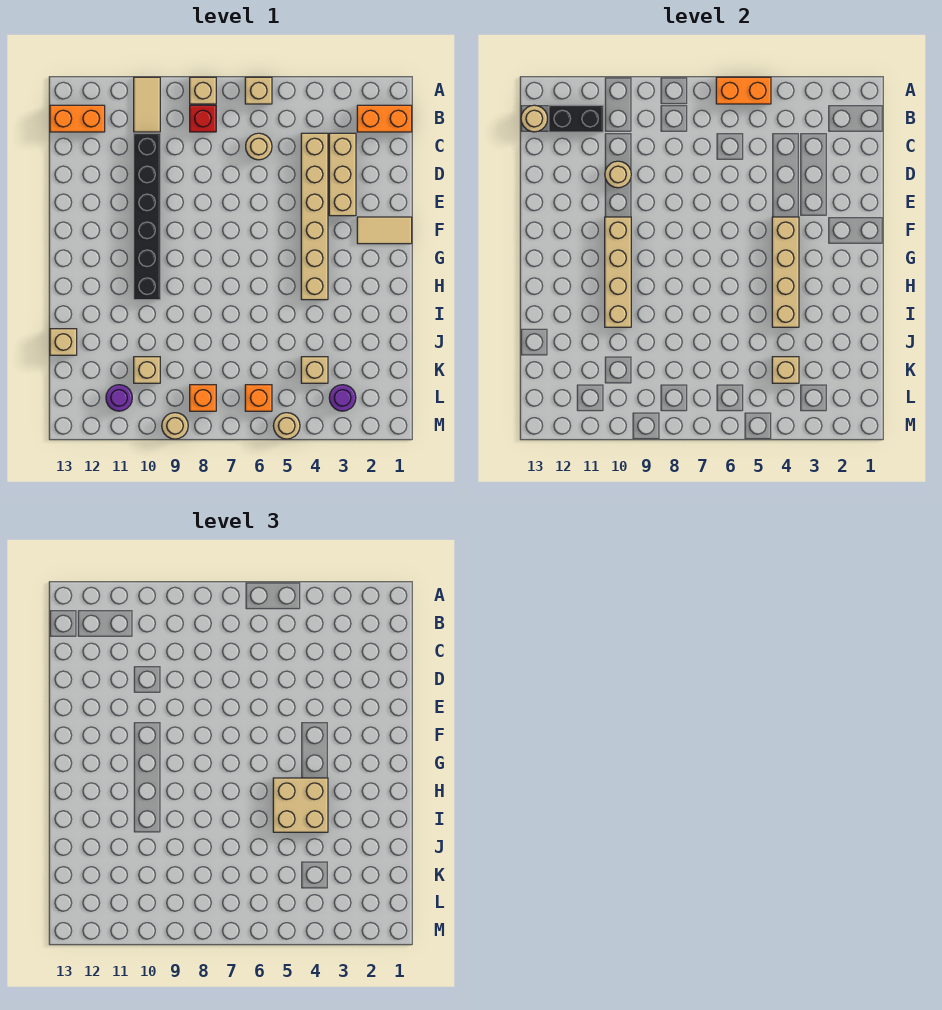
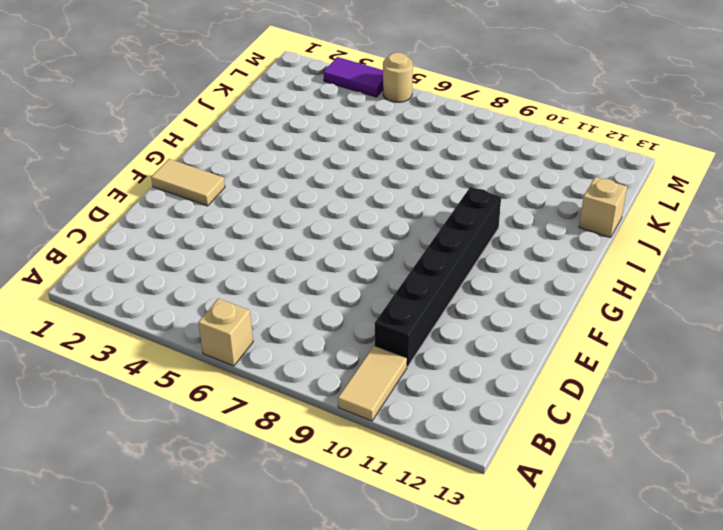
purple tile M3:M4 level 1 -> none
none -> tan brick A8 level 1
none -> orange brick B1:B2 level 1
none -> red brick B8 level 1

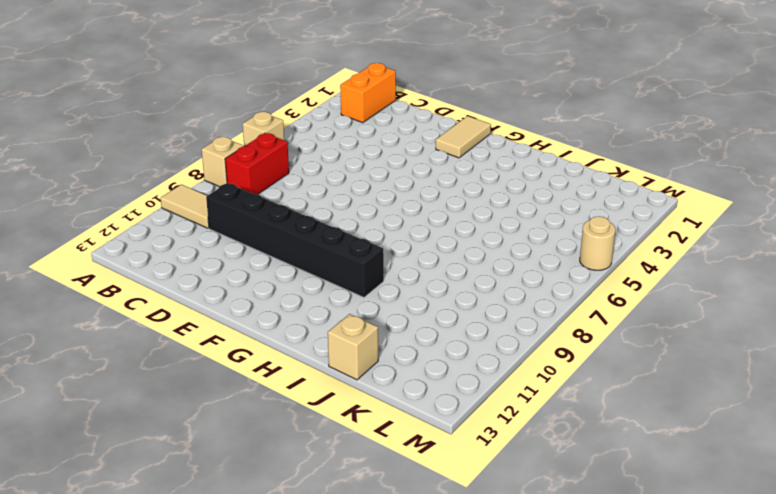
red brick B7:B8 level 1 -> red brick B8 level 1
none -> orange brick B12:B13 level 1
none -> tan brick C3:E3 level 1
none -> tan brick C4:H4 level 1

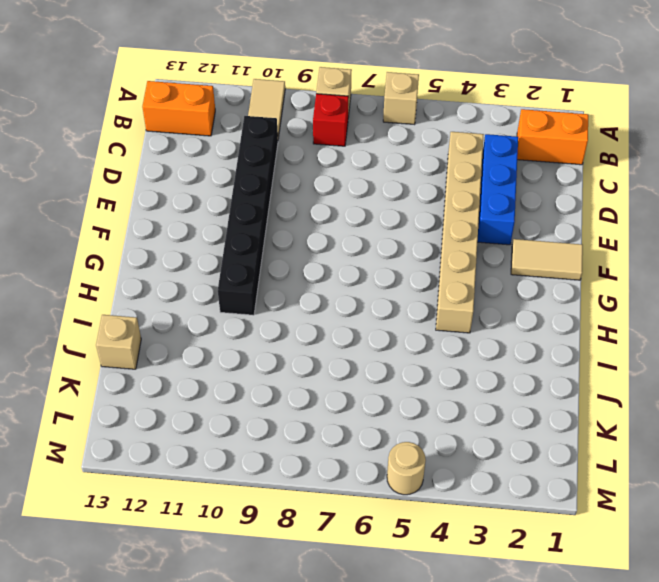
blue brick C3:E3 level 1 -> tan brick C3:E3 level 1
none -> tan round brick C6 level 1
none -> tan brick K4 level 1
none -> tan brick K10 level 1

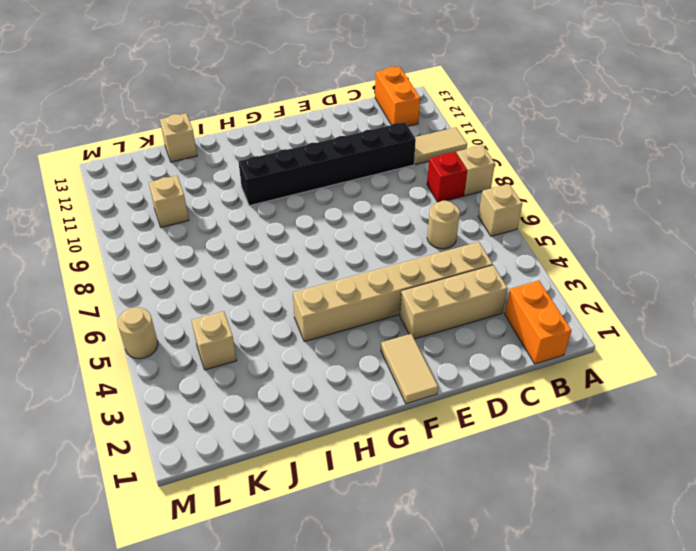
none -> purple round brick L3 level 1
none -> orange brick L6 level 1
none -> orange brick L8 level 1

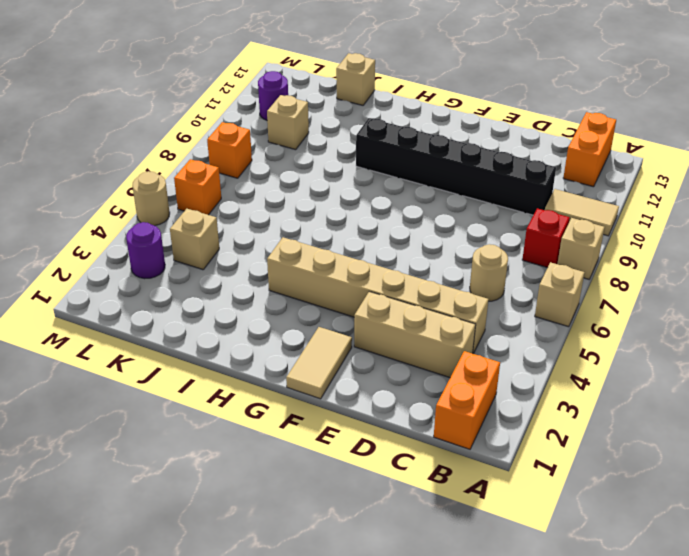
none -> tan round brick M9 level 1
none -> orange brick A5:A6 level 2
none -> black brick B11:B12 level 2

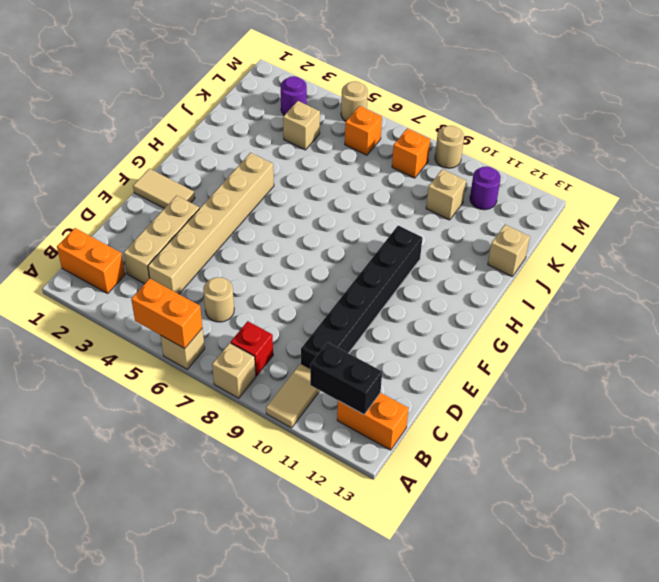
none -> tan round brick B13 level 2
none -> tan round brick D10 level 2
none -> tan brick F4:I4 level 2

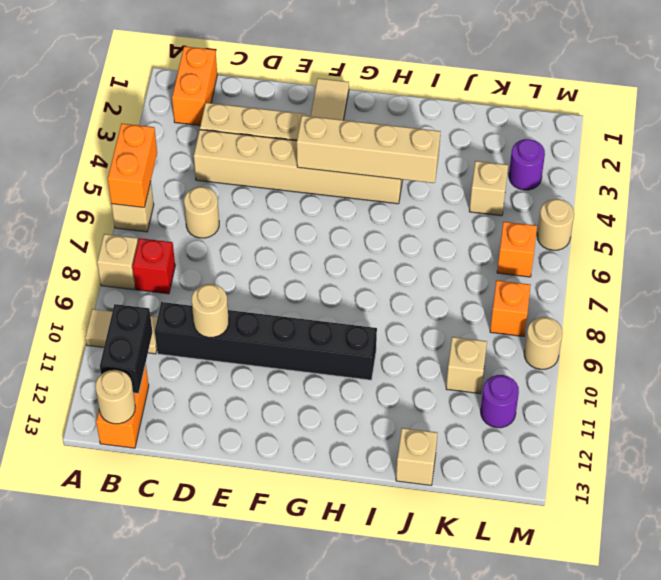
none -> tan brick F10:I10 level 2
none -> tan brick K4 level 2
none -> tan brick H4:I5 level 3

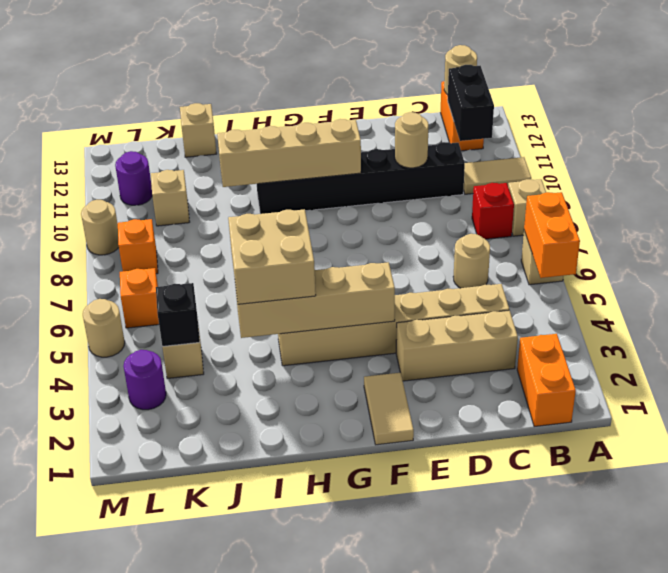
black brick K4 level 2 -> tan brick K4 level 2

